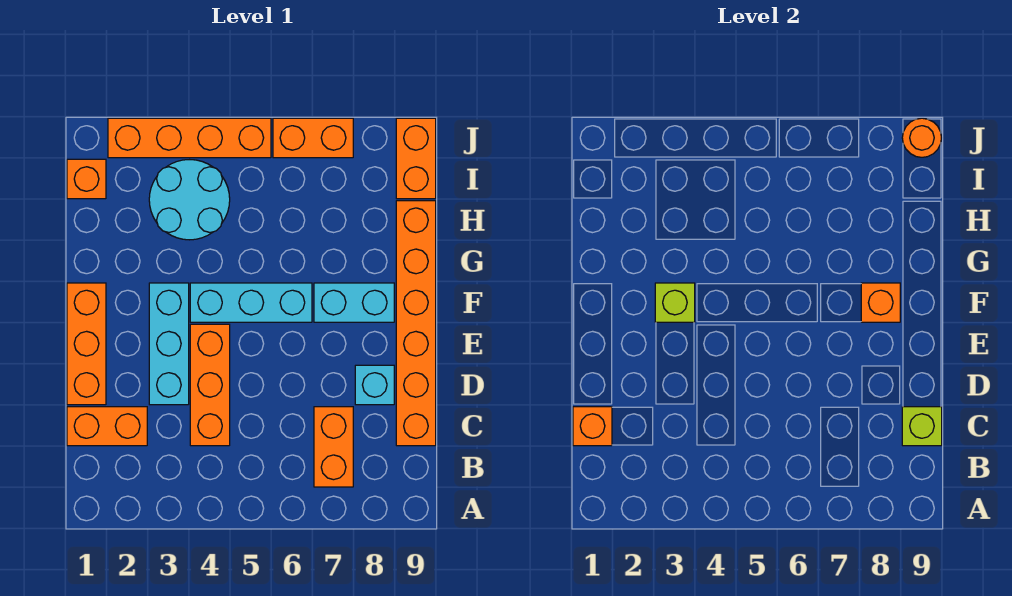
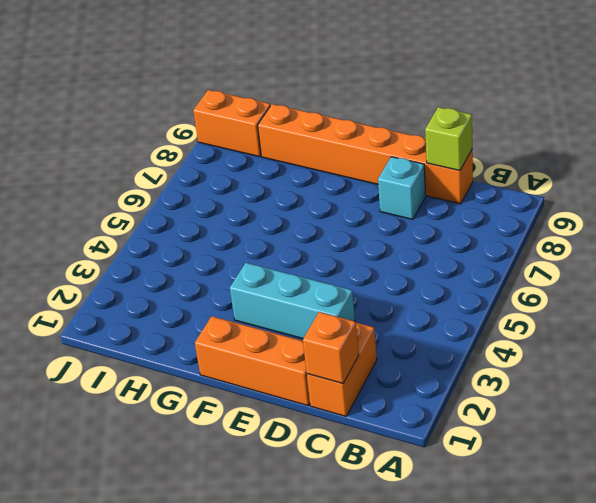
none -> orange brick B7:C7 level 1
none -> orange brick C4:E4 level 1
none -> cyan brick F4:F6 level 1

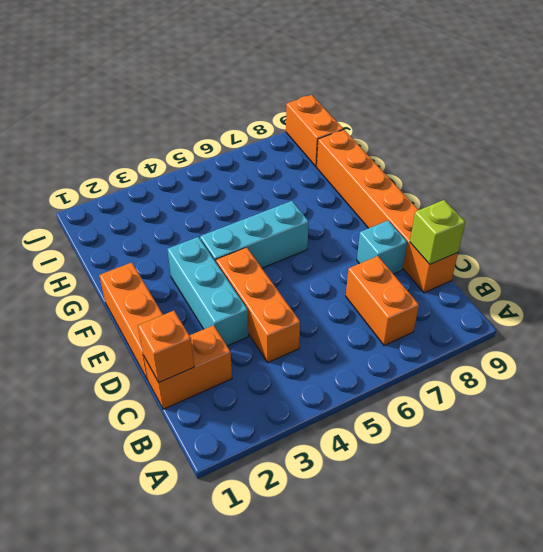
none -> cyan brick F7:F8 level 1
none -> cyan round brick H3:I4 level 1
none -> orange brick I1 level 1

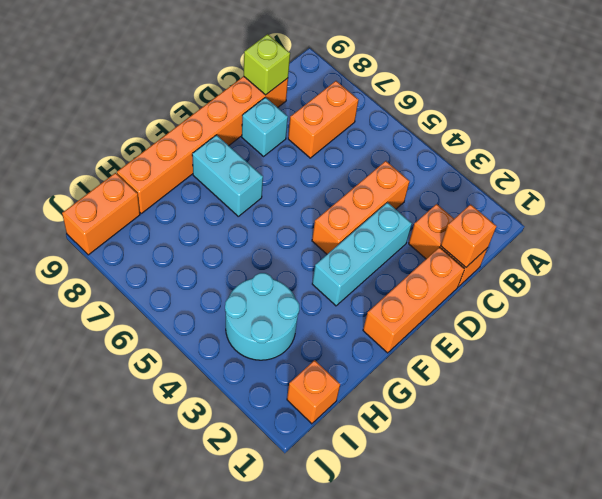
none -> cyan brick F4:F6 level 1
none -> orange brick J2:J5 level 1
none -> orange brick J6:J7 level 1

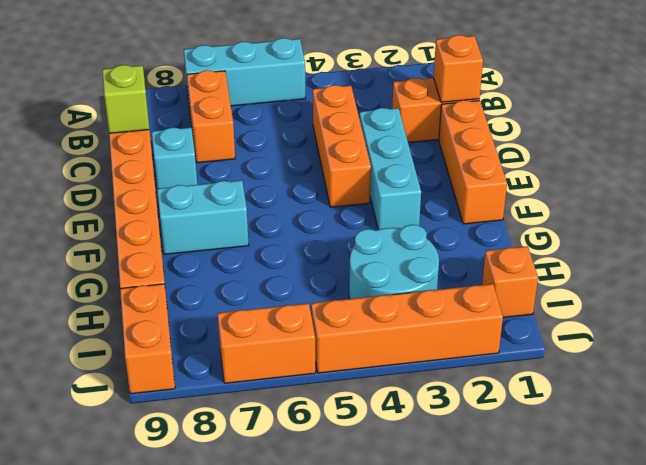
cyan brick A5:A7 level 1 -> cyan brick F4:F6 level 1
none -> lime brick F3 level 2
none -> orange brick F8 level 2
none -> orange round brick J9 level 2

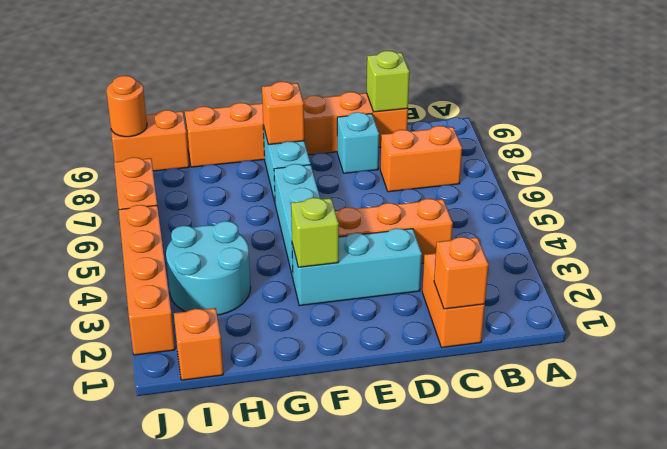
none -> orange brick D1:F1 level 1

